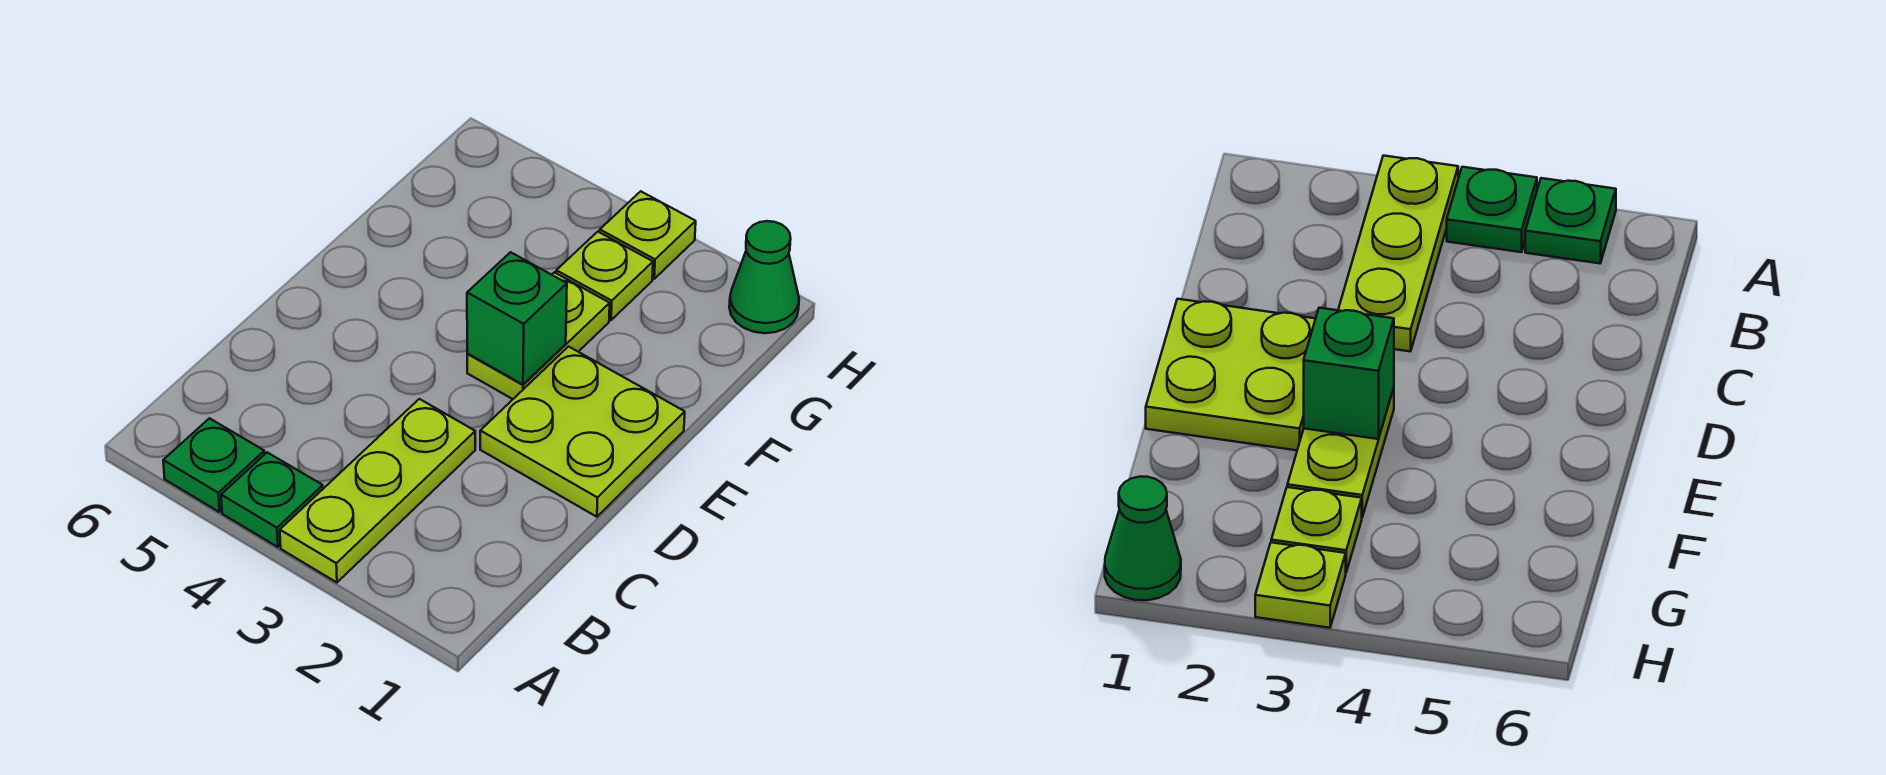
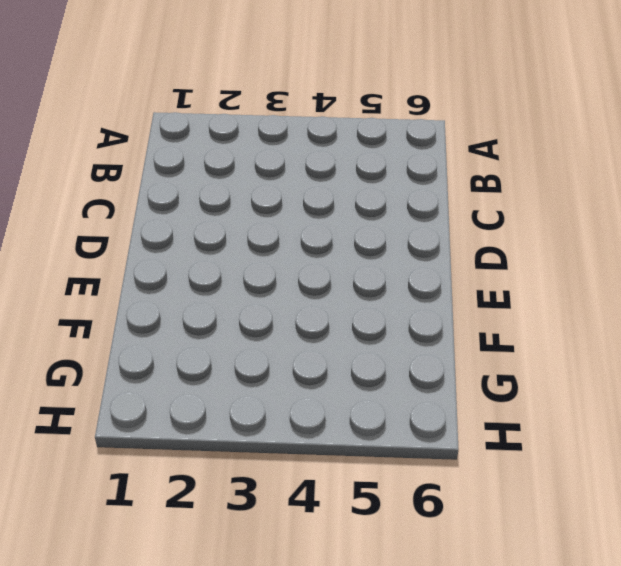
none -> lime plate A3:C3 level 1
none -> green plate A4 level 1

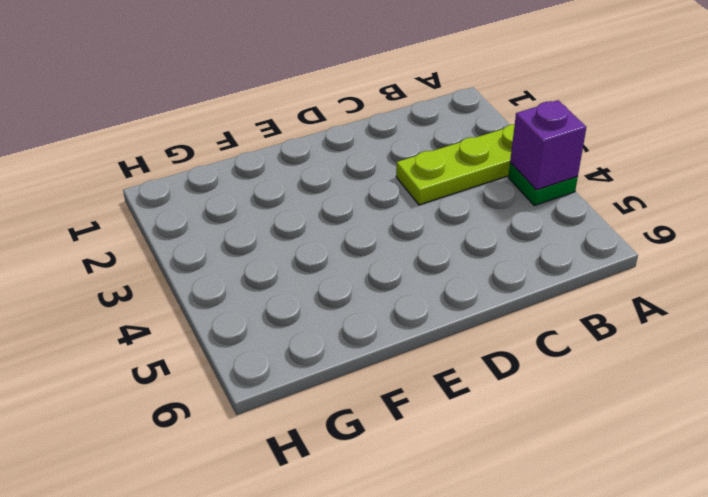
purple brick A4 level 2 -> none
none -> green plate A5 level 1
none -> lime plate D1:E2 level 1

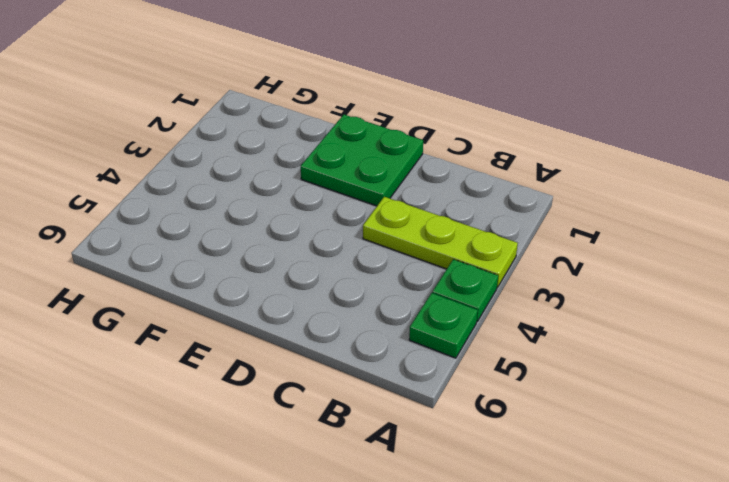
green plate D1:E2 level 1 -> lime plate D1:E2 level 1
none -> lime plate E3:F3 level 1
none -> lime plate G3 level 1

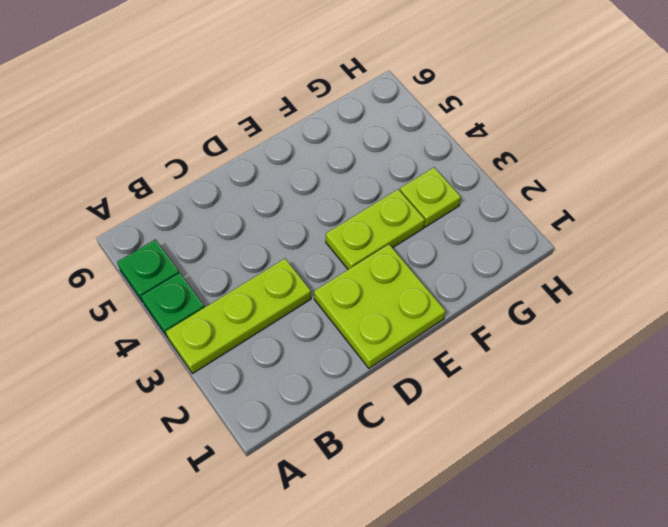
none -> green cone H1 level 1
none -> lime plate H3 level 1

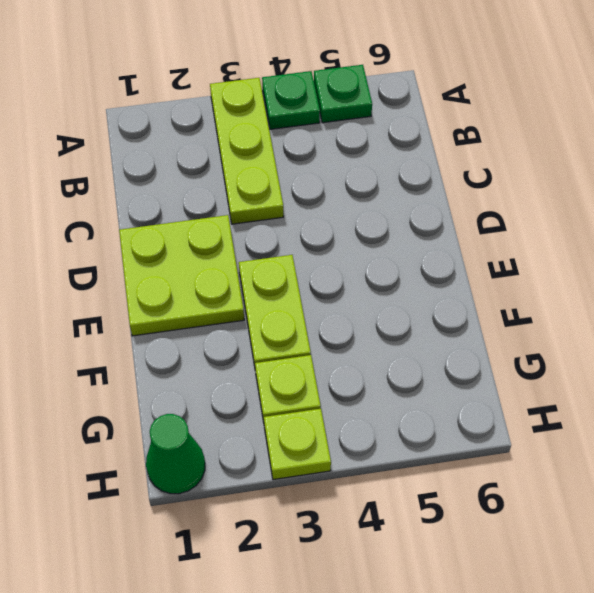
none -> green brick E3 level 2

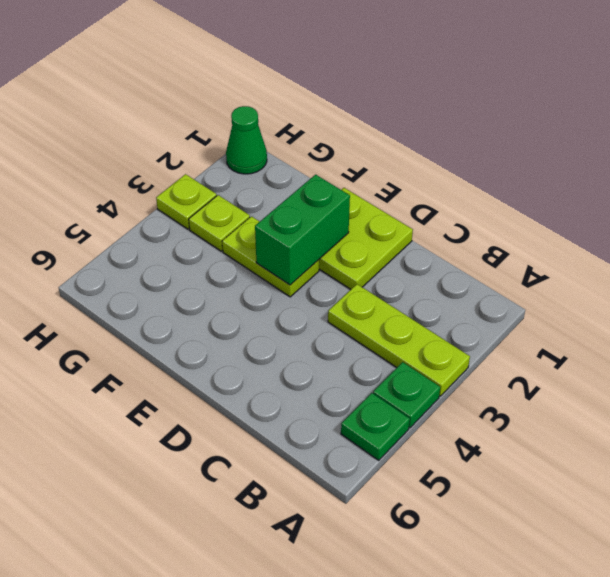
green brick E2:E3 level 2 -> green brick E3 level 2

